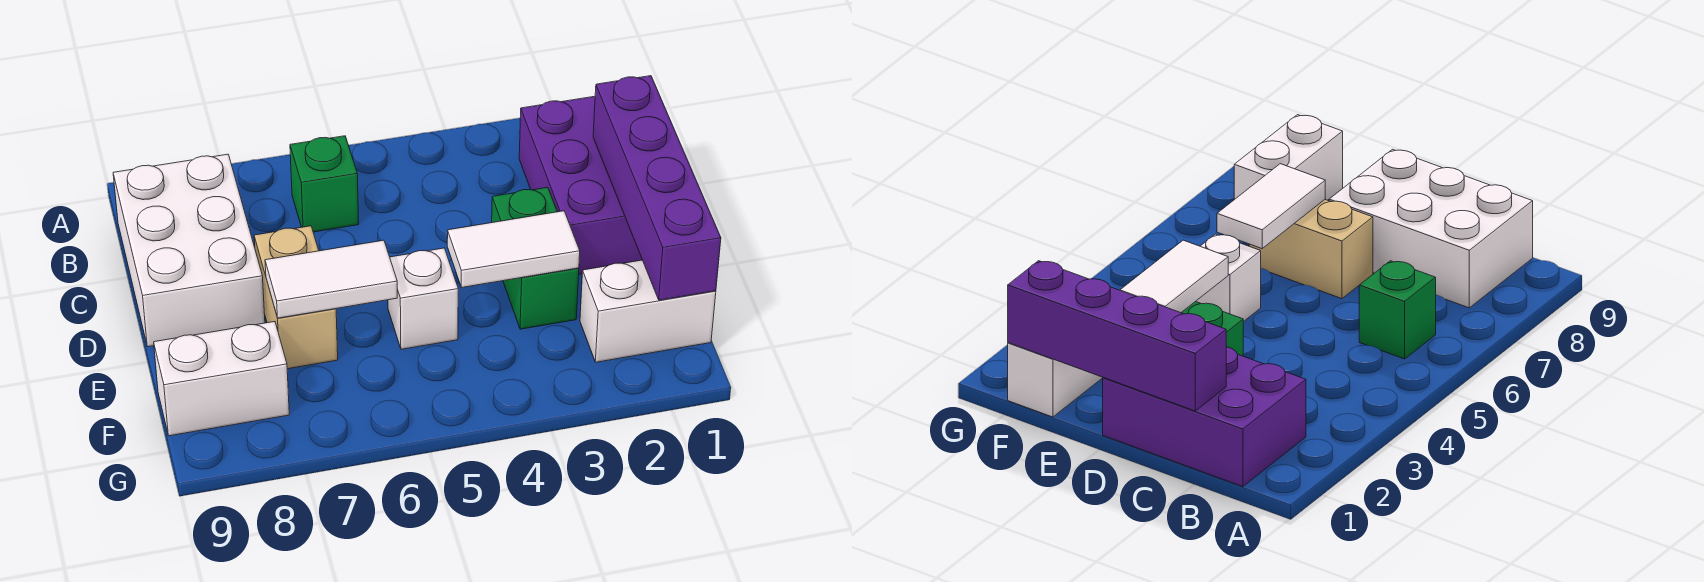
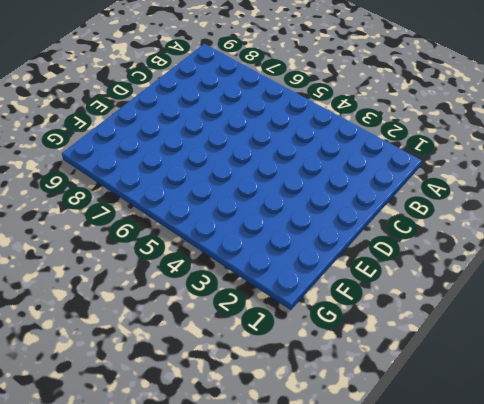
none -> purple brick B1:D2 level 1
none -> green brick B6 level 1

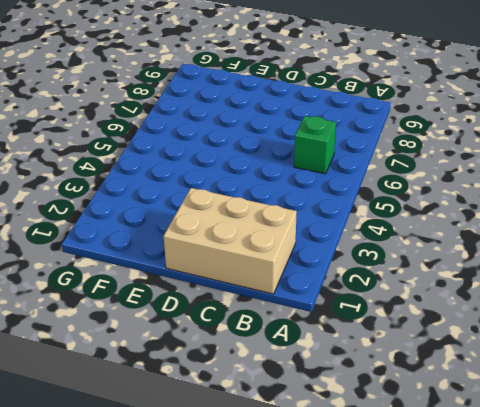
tan brick B1:D2 level 1 -> purple brick B1:D2 level 1
none -> white brick B8:D9 level 1
none -> green brick D3:E3 level 1

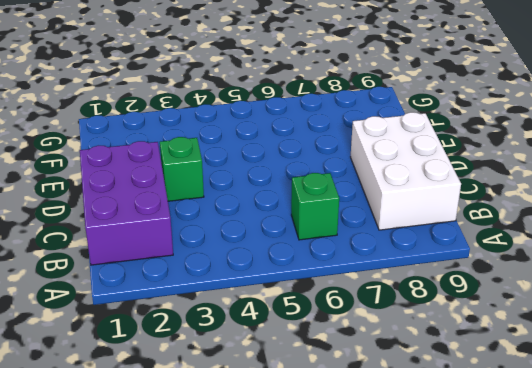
green brick D3 level 1 -> green brick D3:E3 level 1
none -> tan brick D7:E7 level 1
none -> white brick E5 level 1

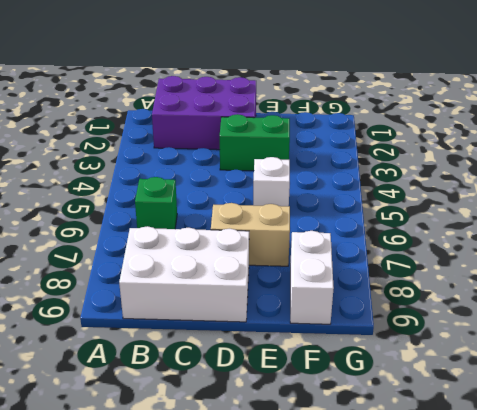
none -> white brick F1:F2 level 1
none -> purple brick C1:F1 level 2

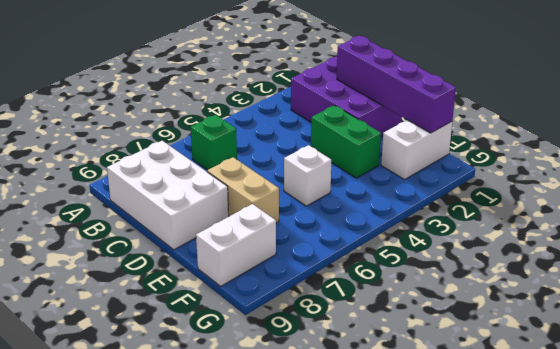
none -> white tile E3:E4 level 2
none -> white tile E6:E7 level 2

